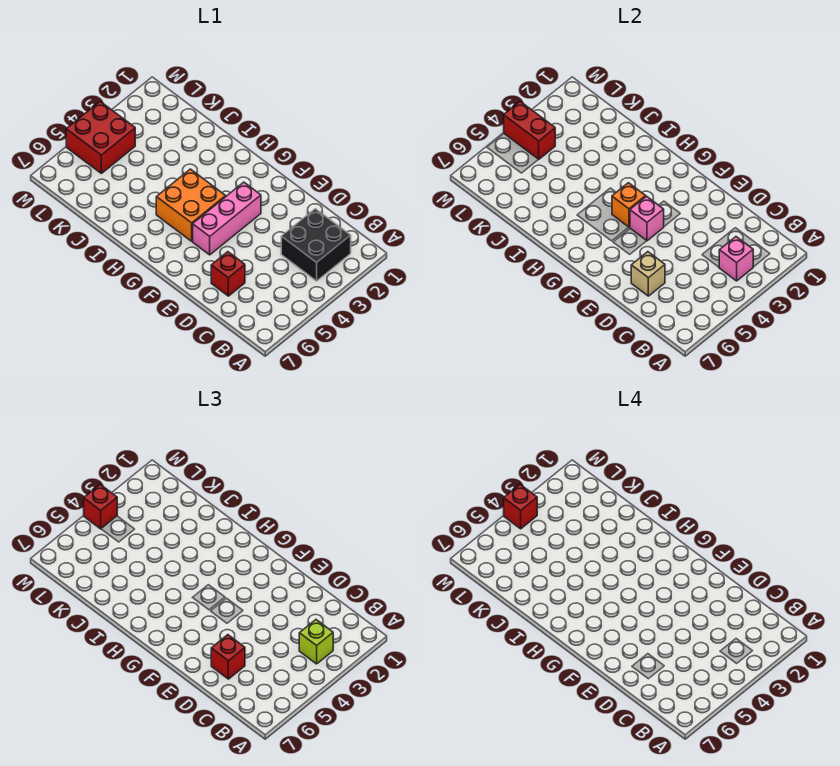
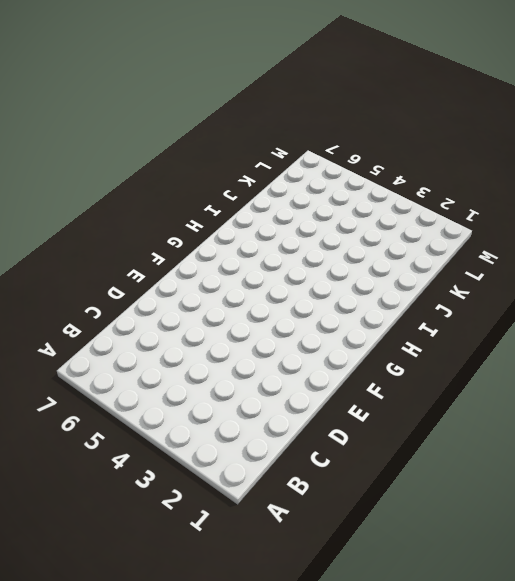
none -> black brick B2:C3 level 1
none -> red brick D6 level 1
none -> pink brick F3:F5 level 1

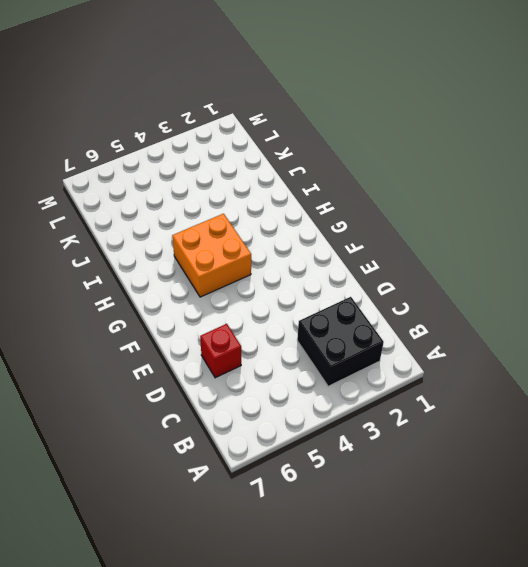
none -> pink brick F3:F5 level 1
none -> red brick L4:M5 level 1
none -> pink brick B3 level 2

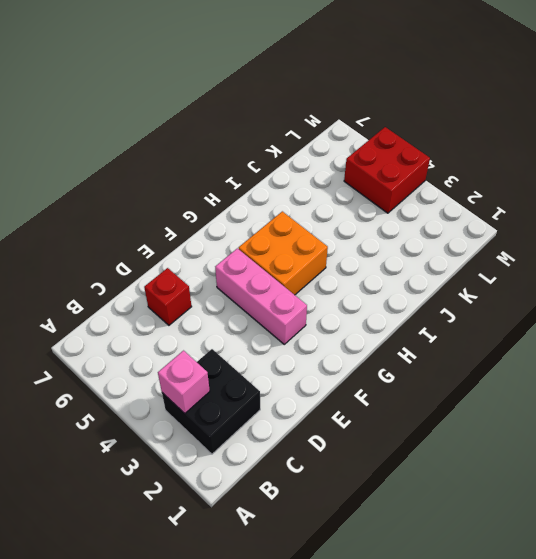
none -> tan brick D6 level 2
none -> pink brick F4 level 2
none -> orange brick G4 level 2

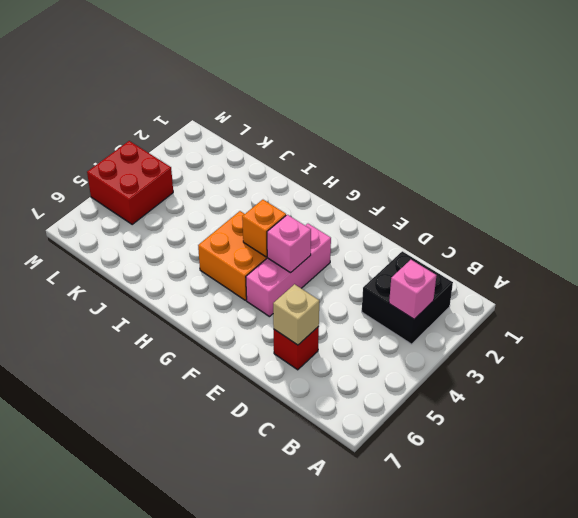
none -> red brick L4:M4 level 2
none -> lime brick B3 level 3
none -> red brick D6 level 3

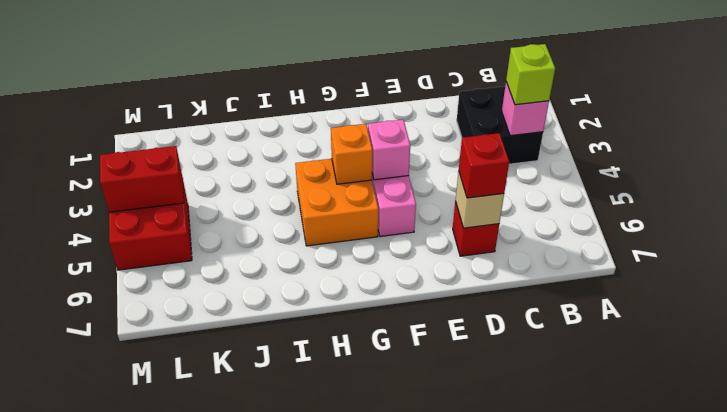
none -> red brick M4 level 3
none -> red brick M4 level 4

